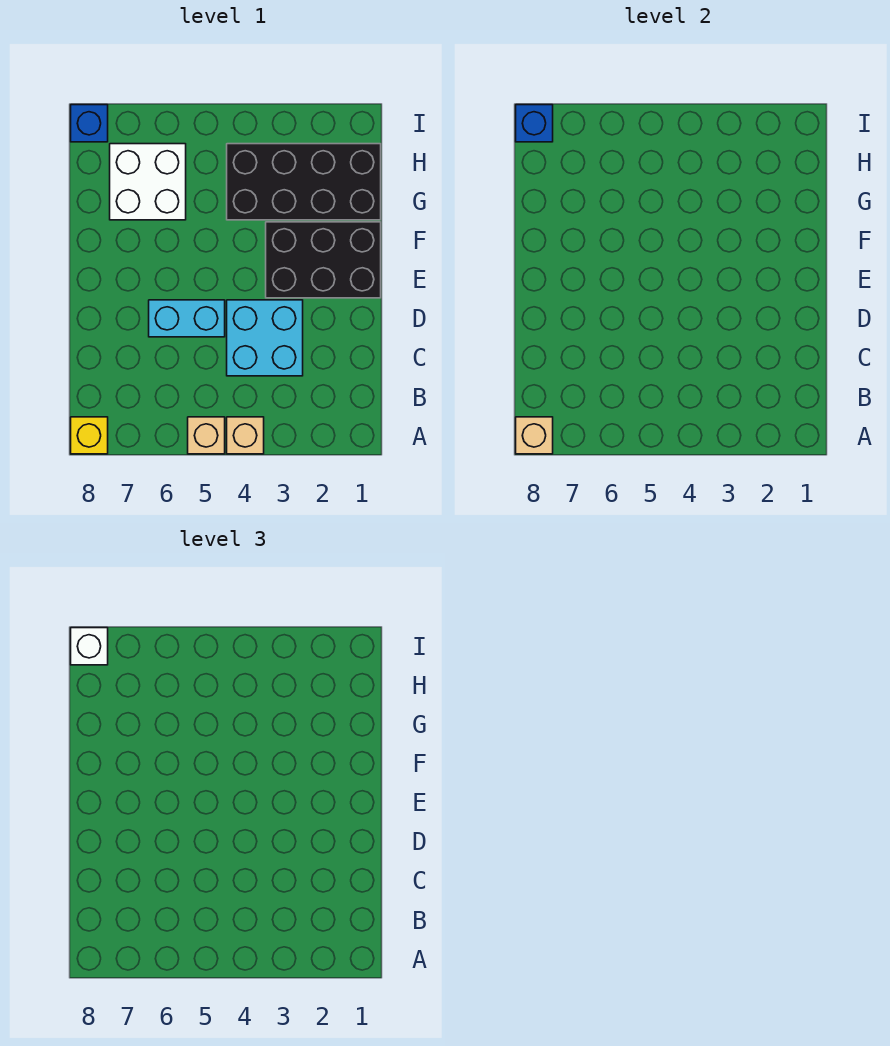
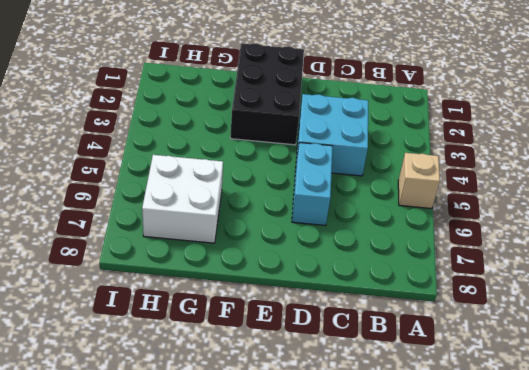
none -> tan brick A4 level 1
none -> yellow brick A8 level 1
none -> black brick G1:H4 level 1

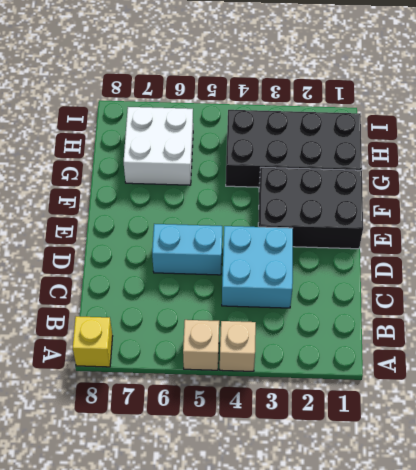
none -> blue brick I8 level 1
none -> tan brick A8 level 2
none -> blue brick I8 level 2

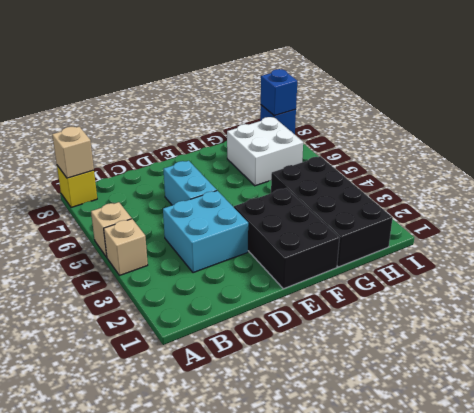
none -> white brick I8 level 3

